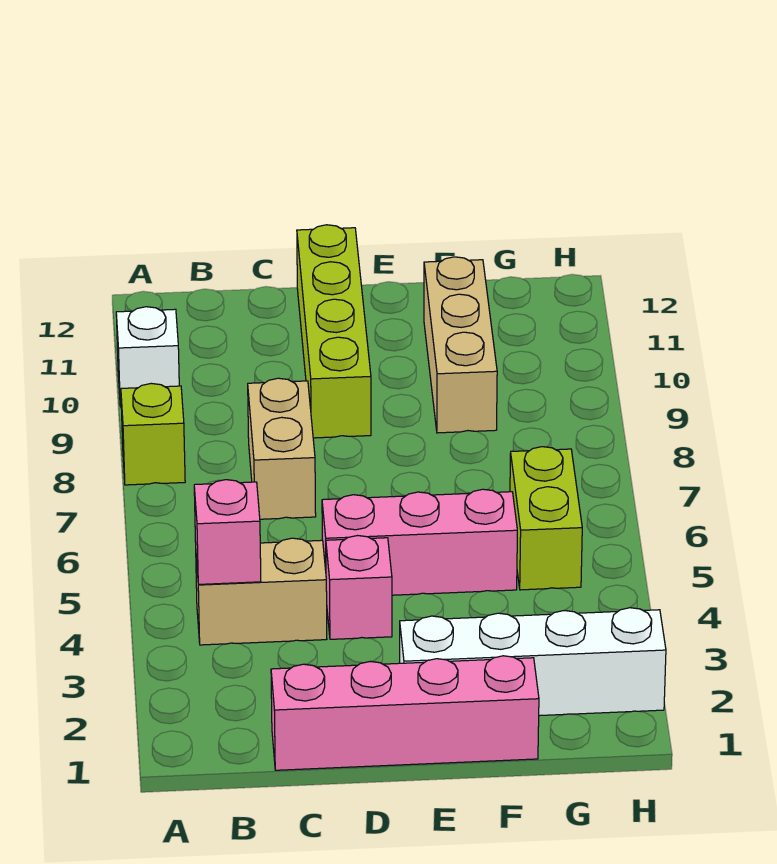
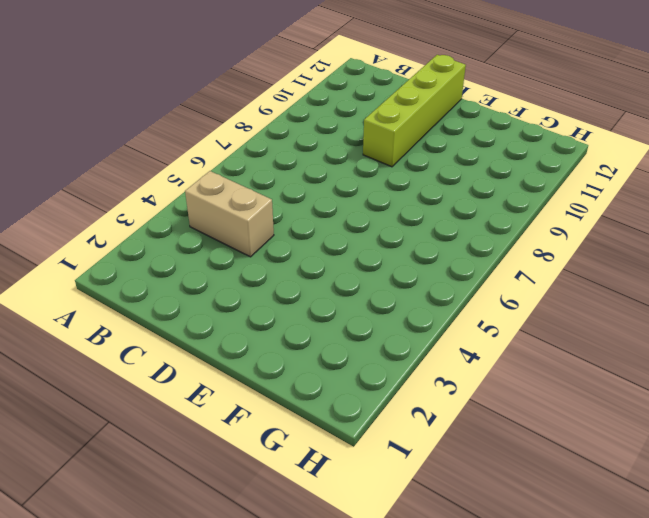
none -> lime brick A8 level 1
none -> white brick A10 level 1
none -> pink brick C1:F1 level 1

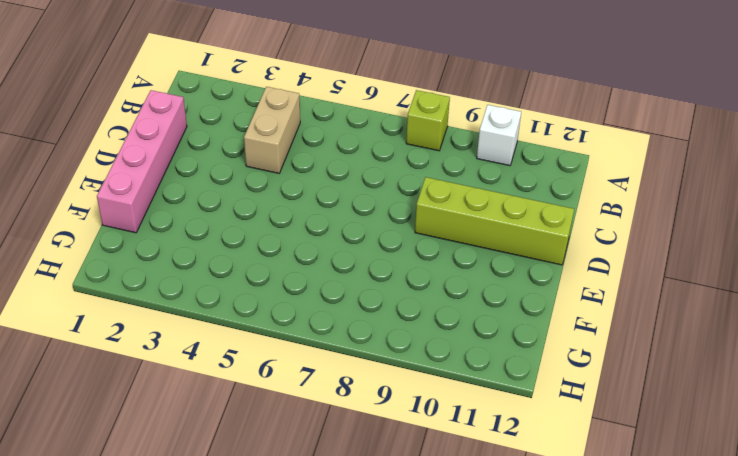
none -> tan brick C7:C8 level 1
none -> pink brick D4 level 1
none -> pink brick D5:F5 level 1

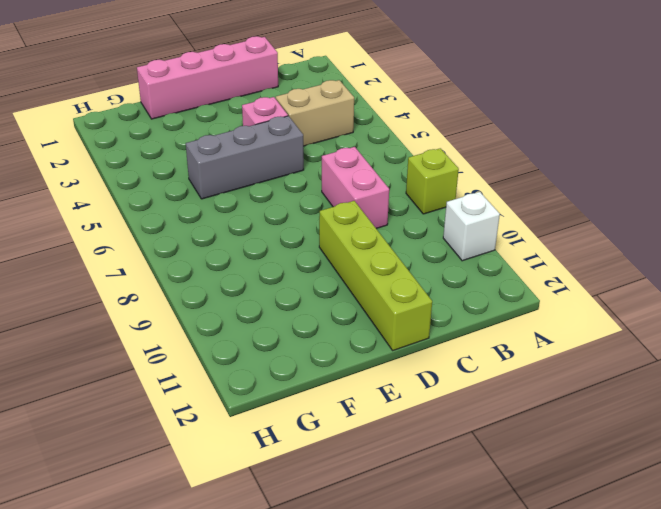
pink brick C7:C8 level 1 -> tan brick C7:C8 level 1
grey brick D5:F5 level 1 -> pink brick D5:F5 level 1
none -> white brick E2:H2 level 1
none -> tan brick F9:F11 level 1
none -> lime brick G5:G6 level 1

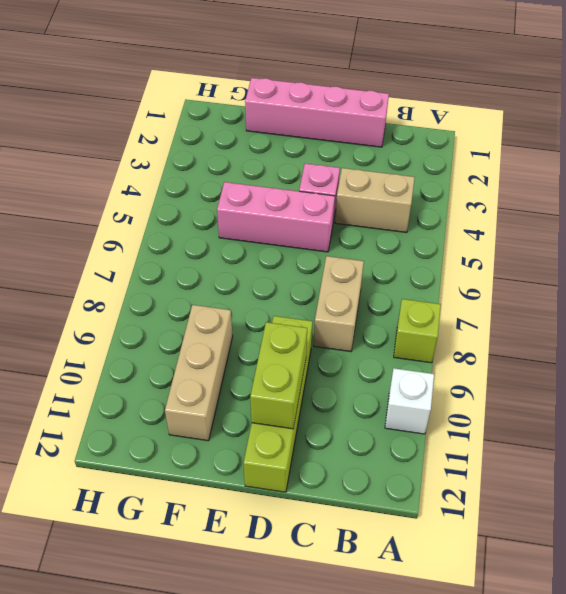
lime brick D10:D11 level 2 -> lime brick G5:G6 level 1
none -> white brick E2:H2 level 1
none -> pink brick B4 level 2

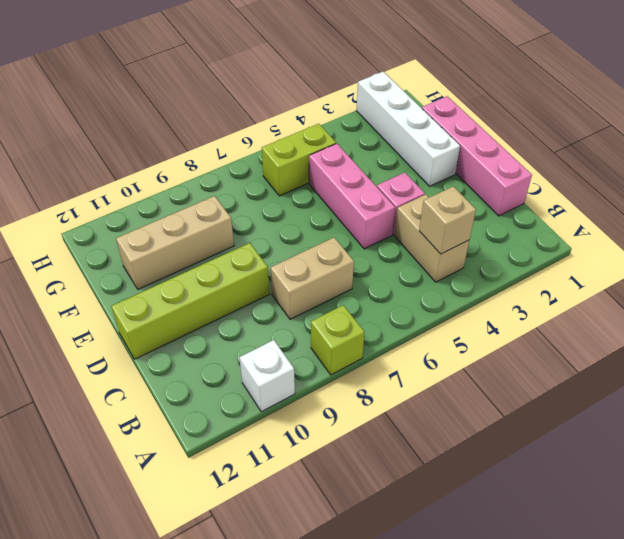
tan brick B4 level 2 -> pink brick B4 level 2

